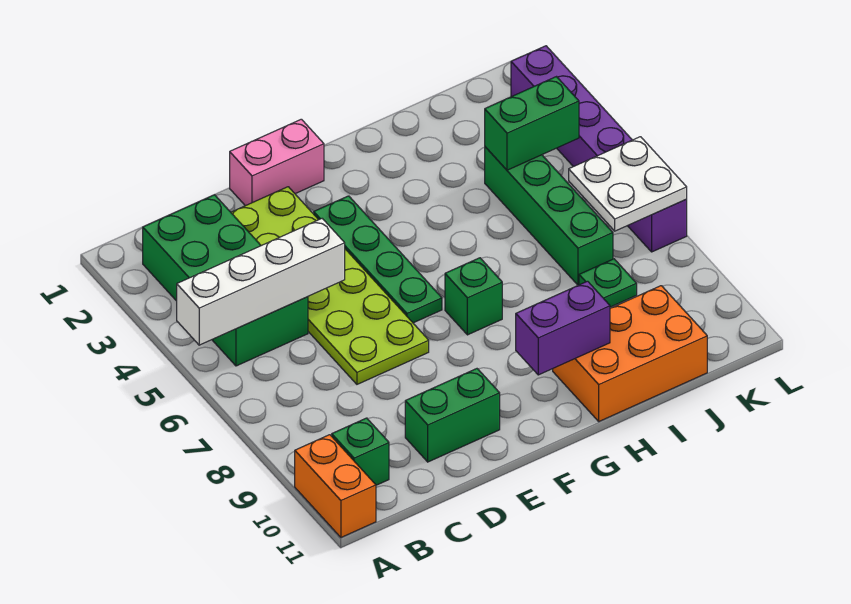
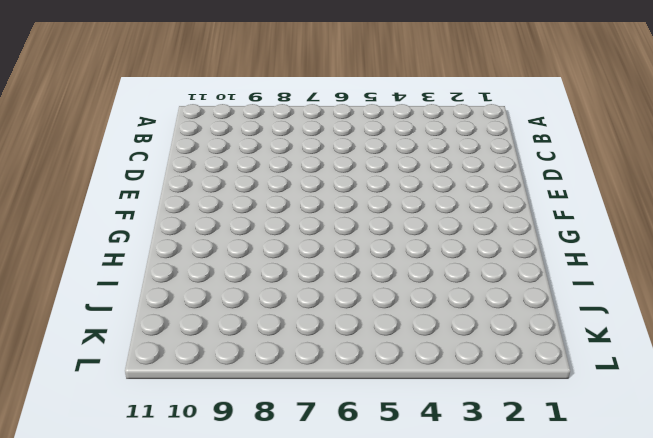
none -> orange brick A10:A11 level 1
none -> green brick B2:C5 level 1
none -> green brick B10 level 1

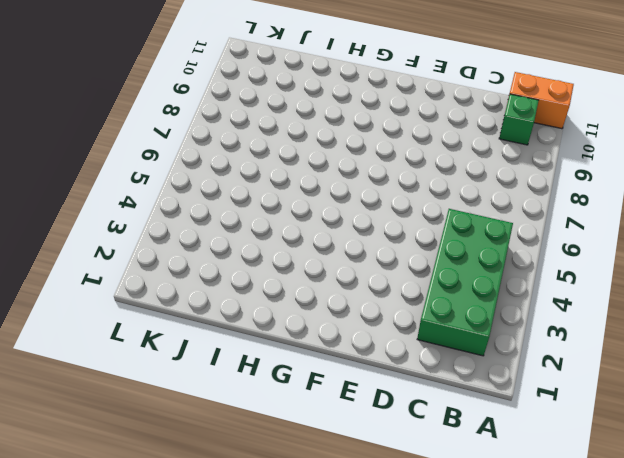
orange brick A11:B11 level 1 -> orange brick A10:A11 level 1
none -> lime plate D2:E7 level 1
none -> green brick D10:E10 level 1
none -> pink brick E1:F1 level 1

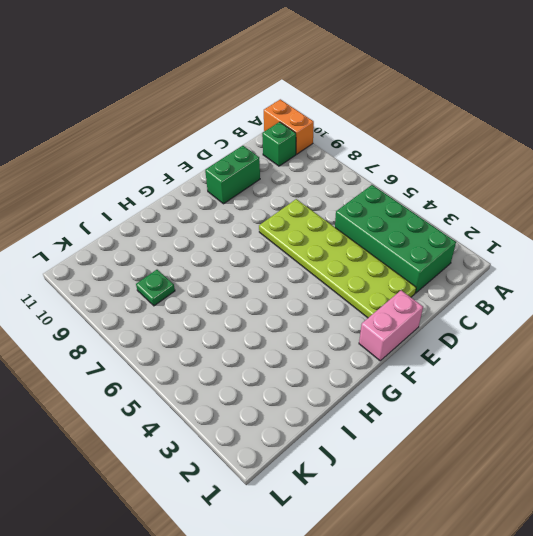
none -> green plate F3:F6 level 1
none -> green brick G7 level 1
none -> orange brick H10:J11 level 1

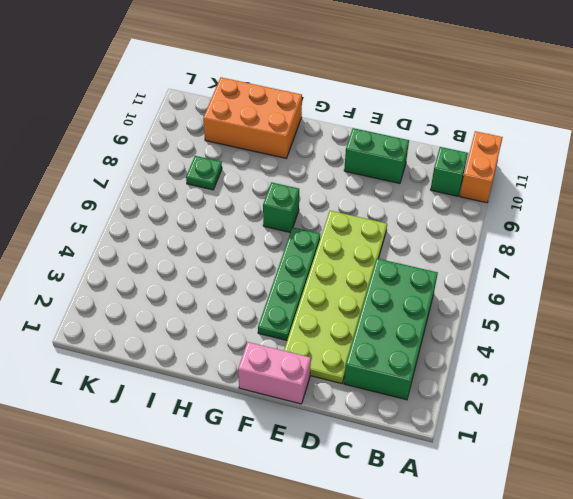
none -> green brick J4:J7 level 1
none -> purple brick L2:L7 level 1
none -> white brick A5:D5 level 2

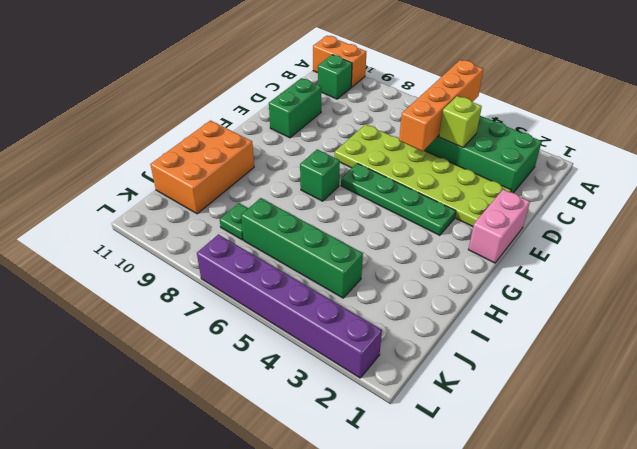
orange brick A5:D5 level 2 -> white brick A5:D5 level 2
lime brick C4 level 2 -> none
none -> purple brick G10:H10 level 2
none -> green brick J4:K4 level 2
none -> white plate K6:L7 level 2

